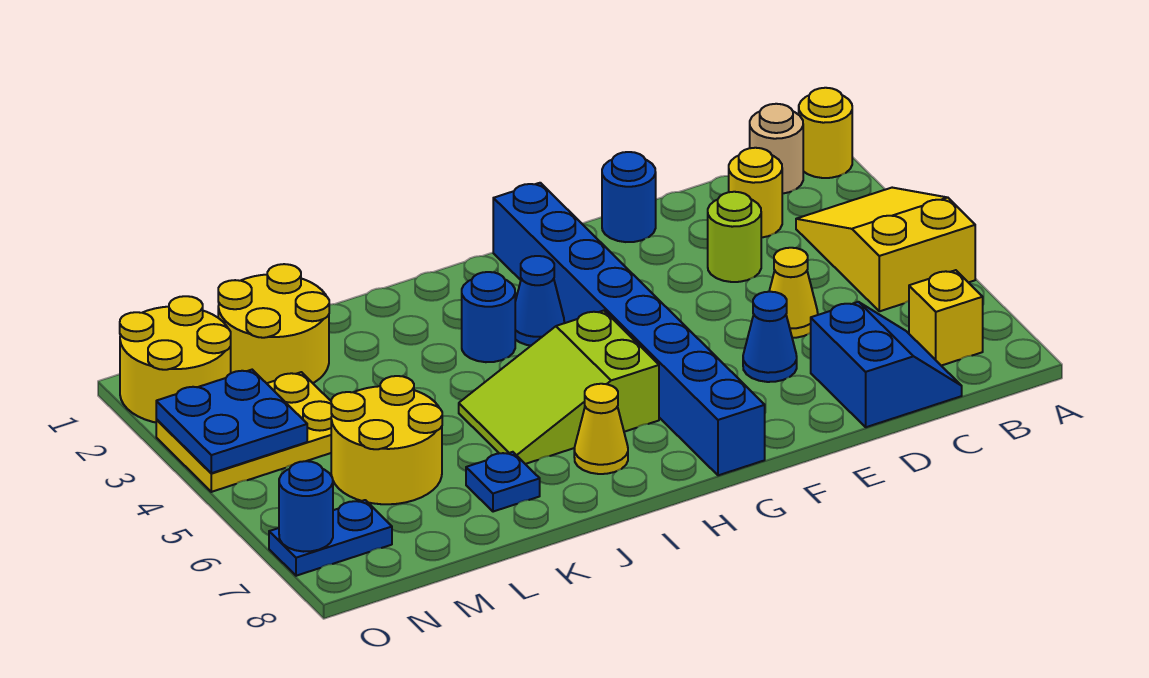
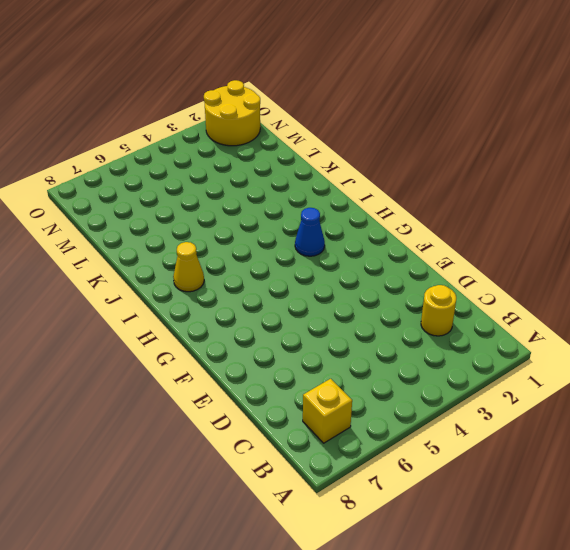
none -> yellow round brick A1 level 1
none -> yellow slope A3:B5 level 1 top 5
none -> tan round brick B1 level 1

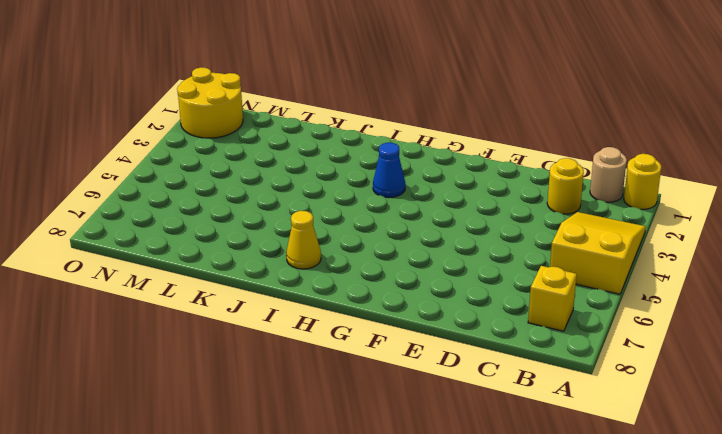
none -> blue slope C7:D8 level 1 top D
none -> lime round brick D3 level 1
none -> yellow cone D5 level 1

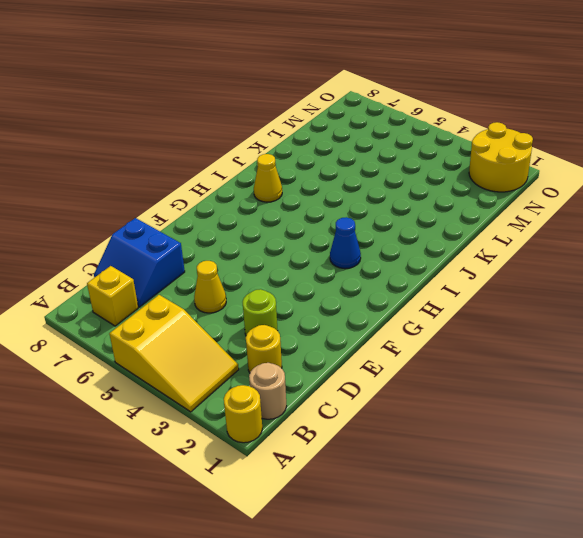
none -> blue round brick E1 level 1
none -> blue cone E6 level 1
none -> blue brick G1:G8 level 1

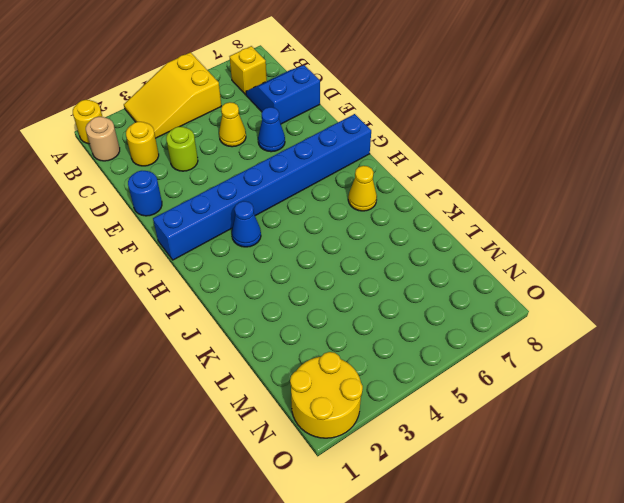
none -> lime slope H5:J6 level 1 top H
none -> blue round brick I3 level 1
none -> blue plate K7 level 1

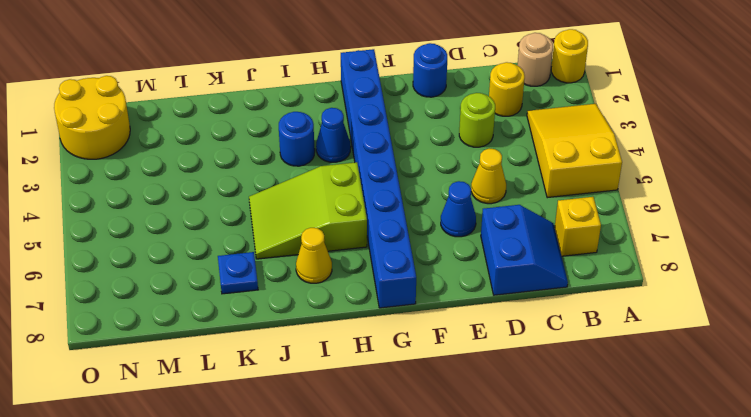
none -> yellow round brick L1:M2 level 1
none -> yellow round brick L5:M6 level 1
none -> yellow plate M3:O4 level 1

